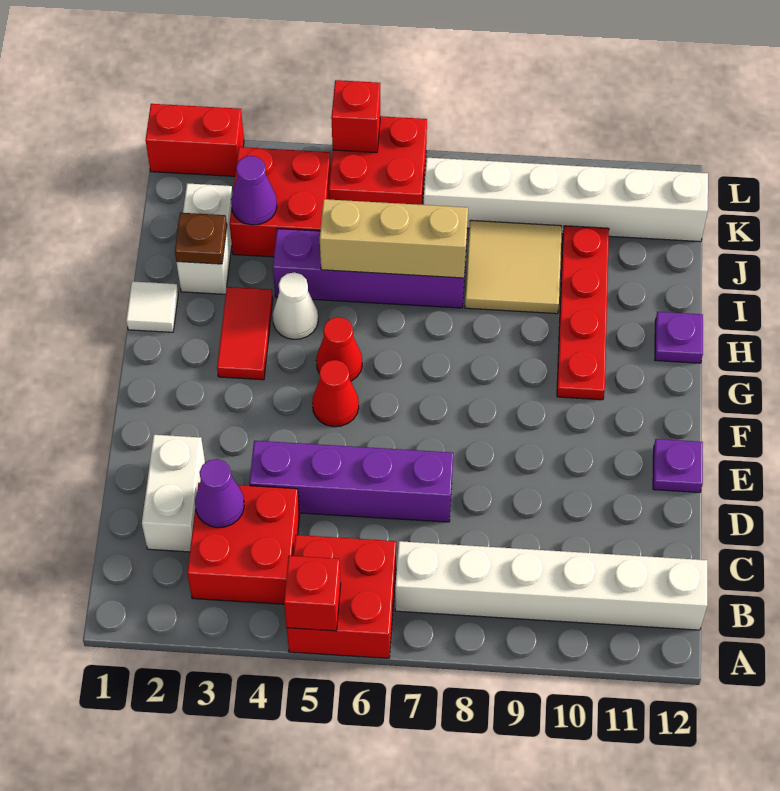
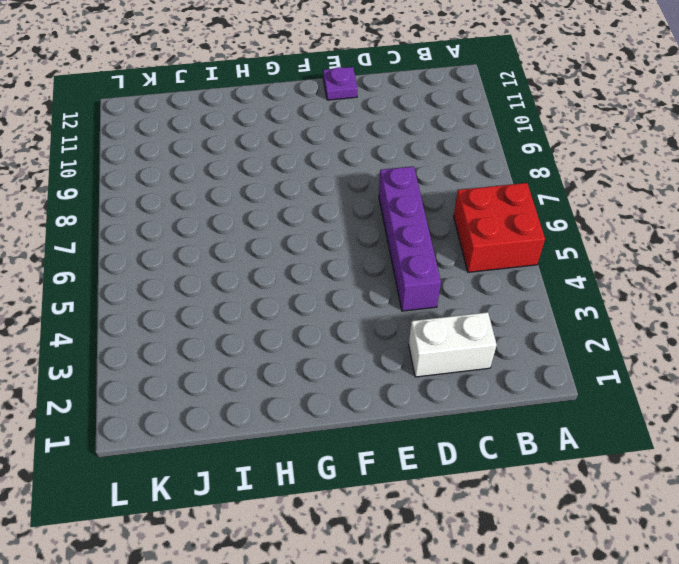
none -> red brick B3:C4 level 1
none -> white brick B7:B12 level 1
none -> red cone F5 level 1

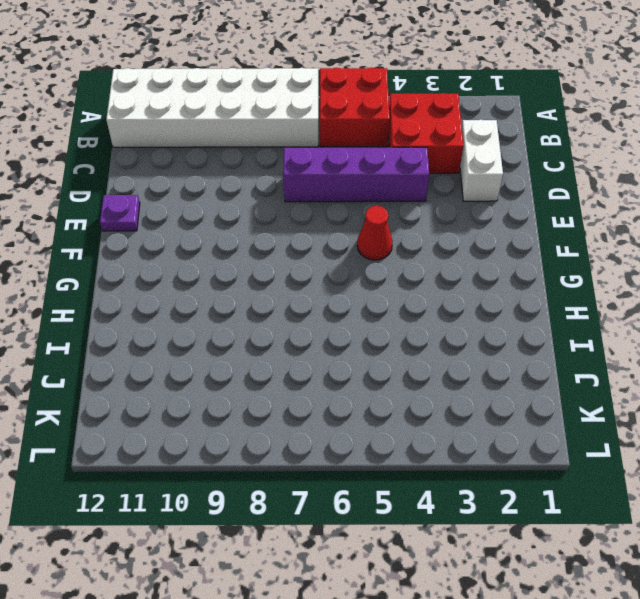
white brick A7:B12 level 1 -> white brick B7:B12 level 1
none -> red tile G3:H3 level 1
none -> red cone G5 level 1
none -> red plate G10:J10 level 1

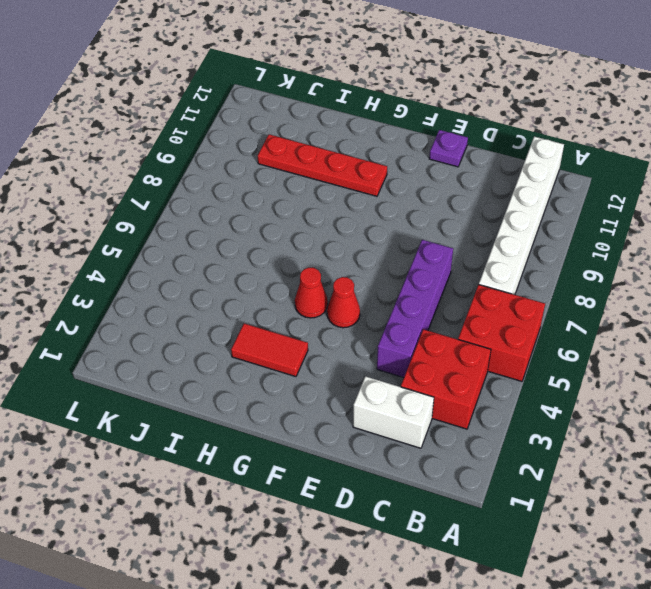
none -> white tile H1 level 1
none -> white cone H4 level 1
none -> purple plate H12 level 1

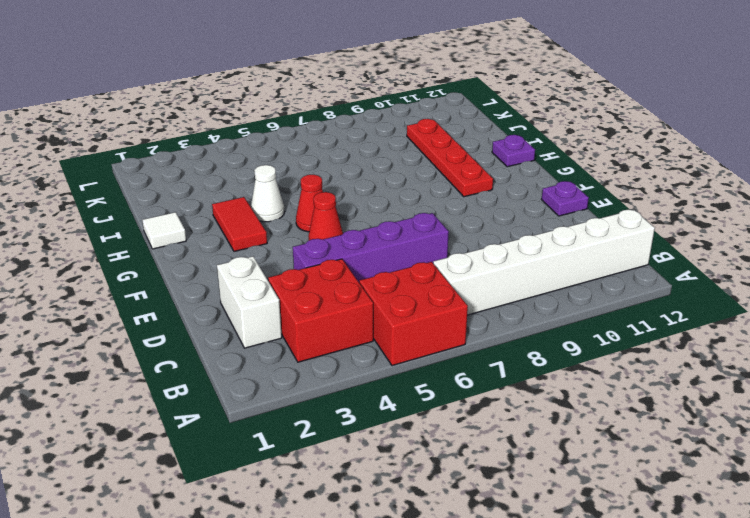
none -> white brick I2:J2 level 1
none -> purple brick I4:I7 level 1
none -> tan tile I8:J9 level 1

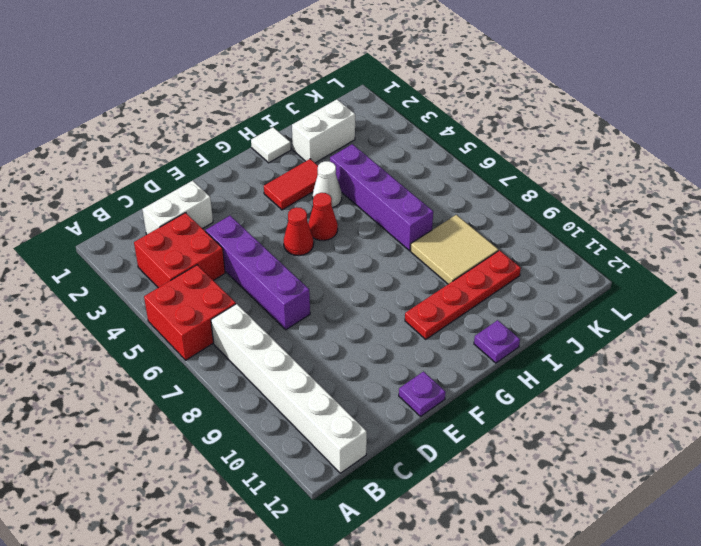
none -> red brick J3:K4 level 1
none -> red brick K5:L6 level 1
none -> white brick K7:K12 level 1

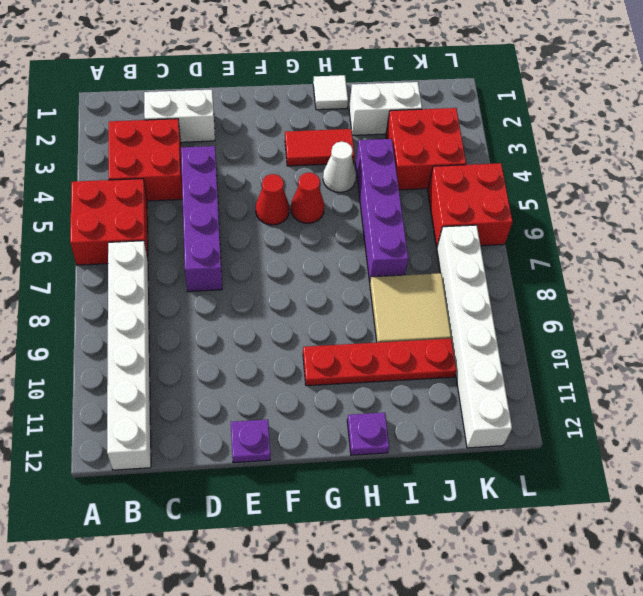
none -> red brick L1:L2 level 1
none -> red brick A5 level 2
none -> purple cone C3 level 2

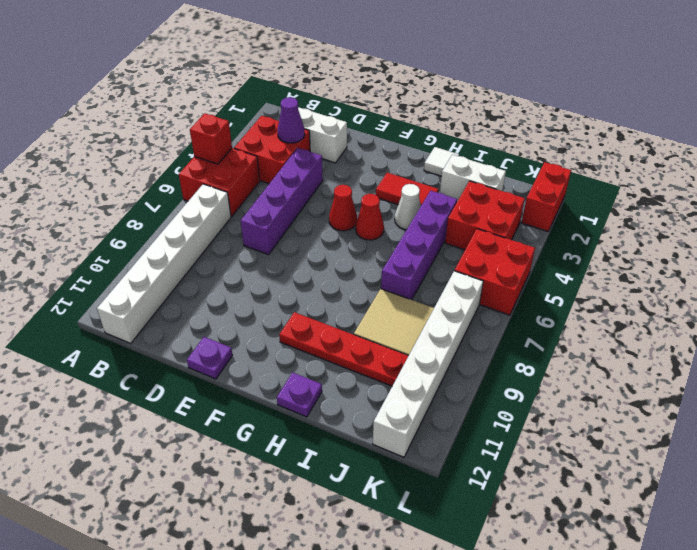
none -> brown plate I2 level 2
none -> tan brick I5:I7 level 2
none -> purple cone J3 level 2

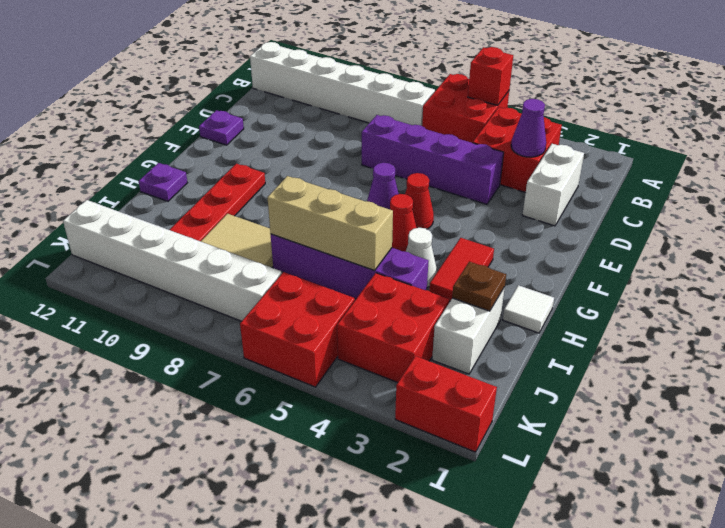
purple cone F6 level 1 -> purple cone J3 level 2
none -> red brick L5 level 2

